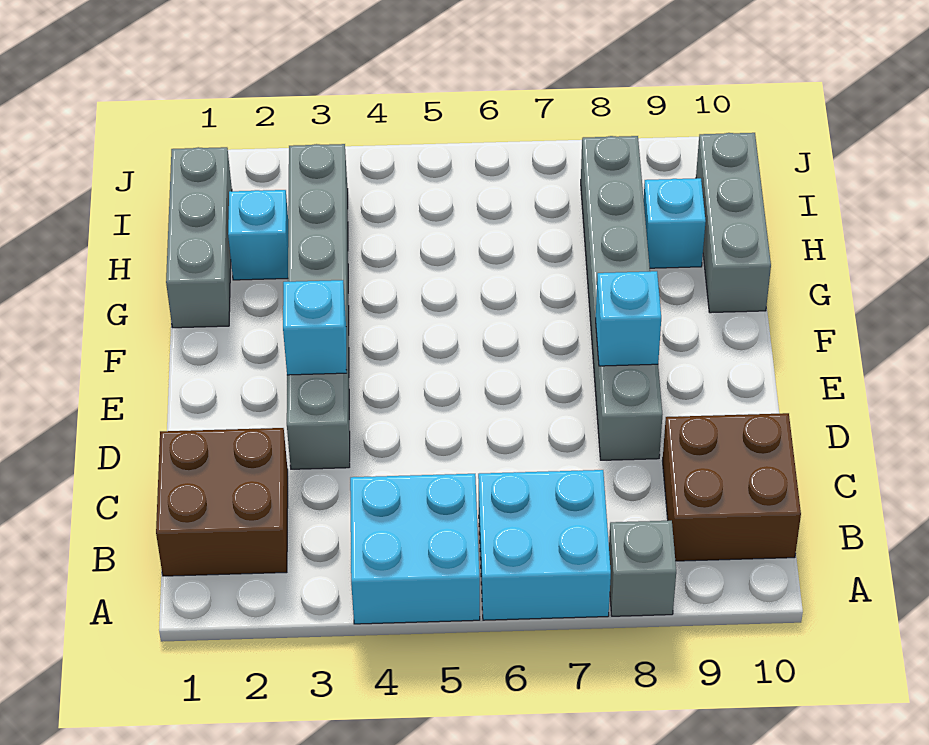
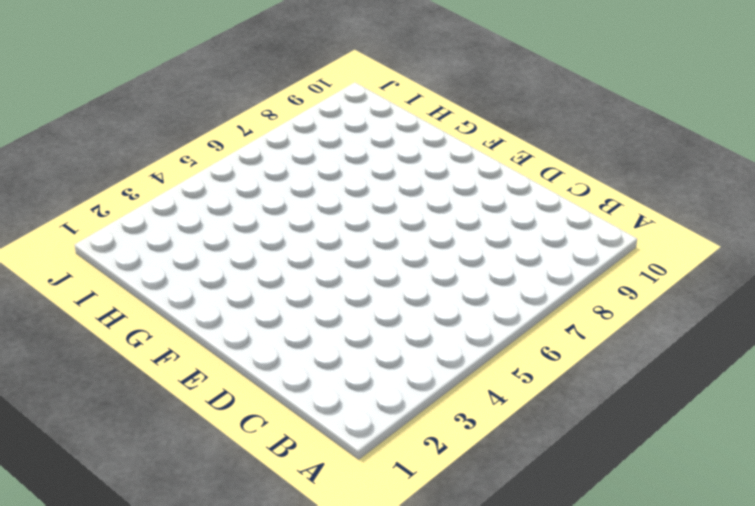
none -> cyan brick A4:B5 level 1
none -> cyan brick A6:B7 level 1
none -> grey brick A8 level 1

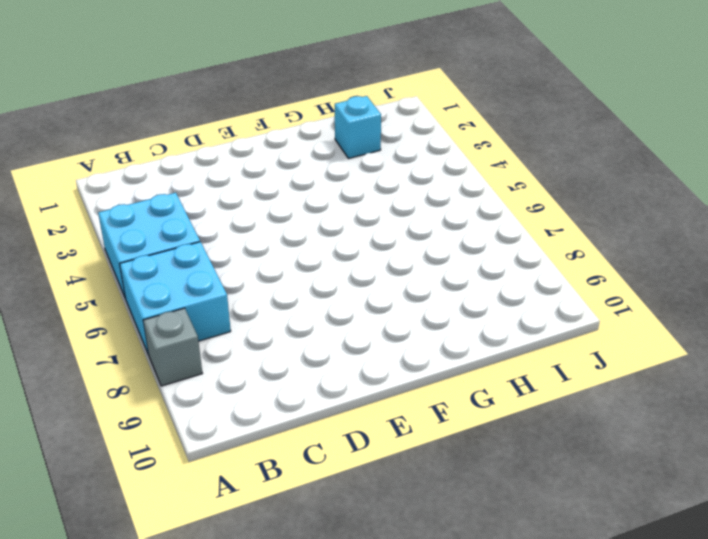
none -> brown brick B1:C2 level 1
none -> brown brick B9:C10 level 1
none -> grey brick D3:I3 level 1

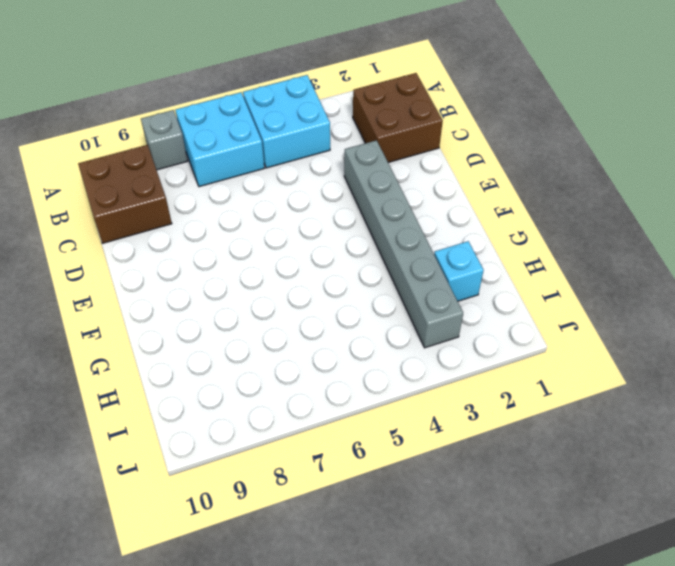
none -> grey brick D8:I8 level 1
none -> grey brick G1:I1 level 1
none -> grey brick G10:I10 level 1

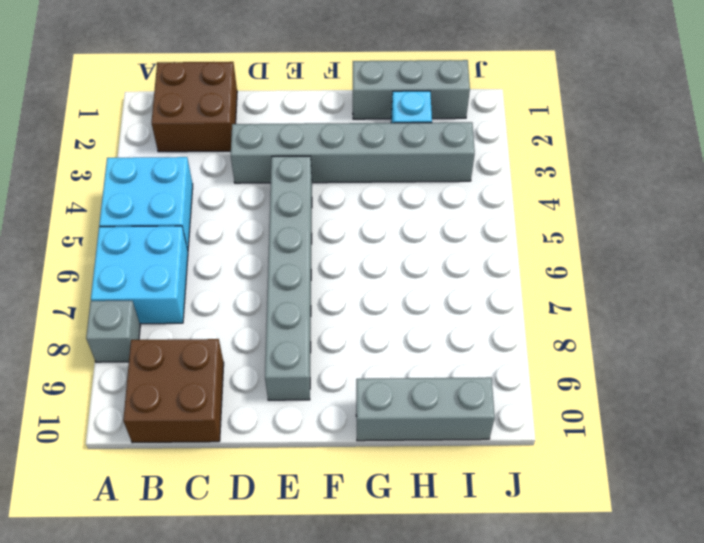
grey brick E4:E9 level 1 -> grey brick D8:I8 level 1
none -> cyan brick H9 level 1
none -> cyan brick E3 level 2
none -> cyan brick E8 level 2

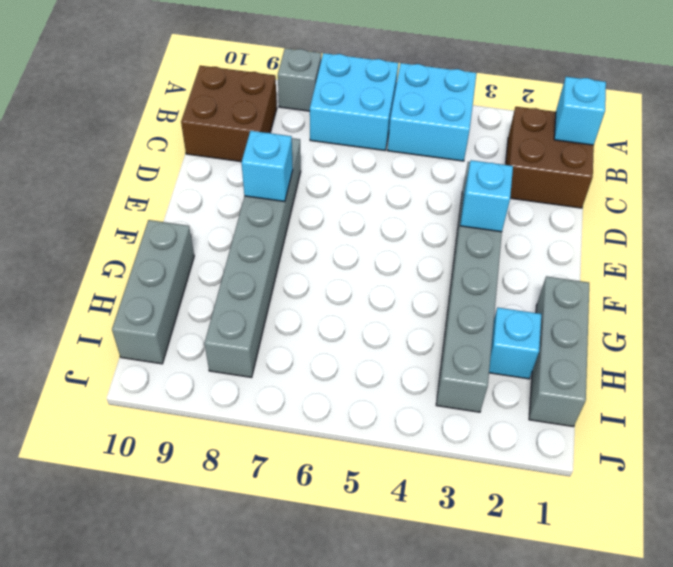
cyan brick B1 level 2 -> cyan brick H9 level 1

